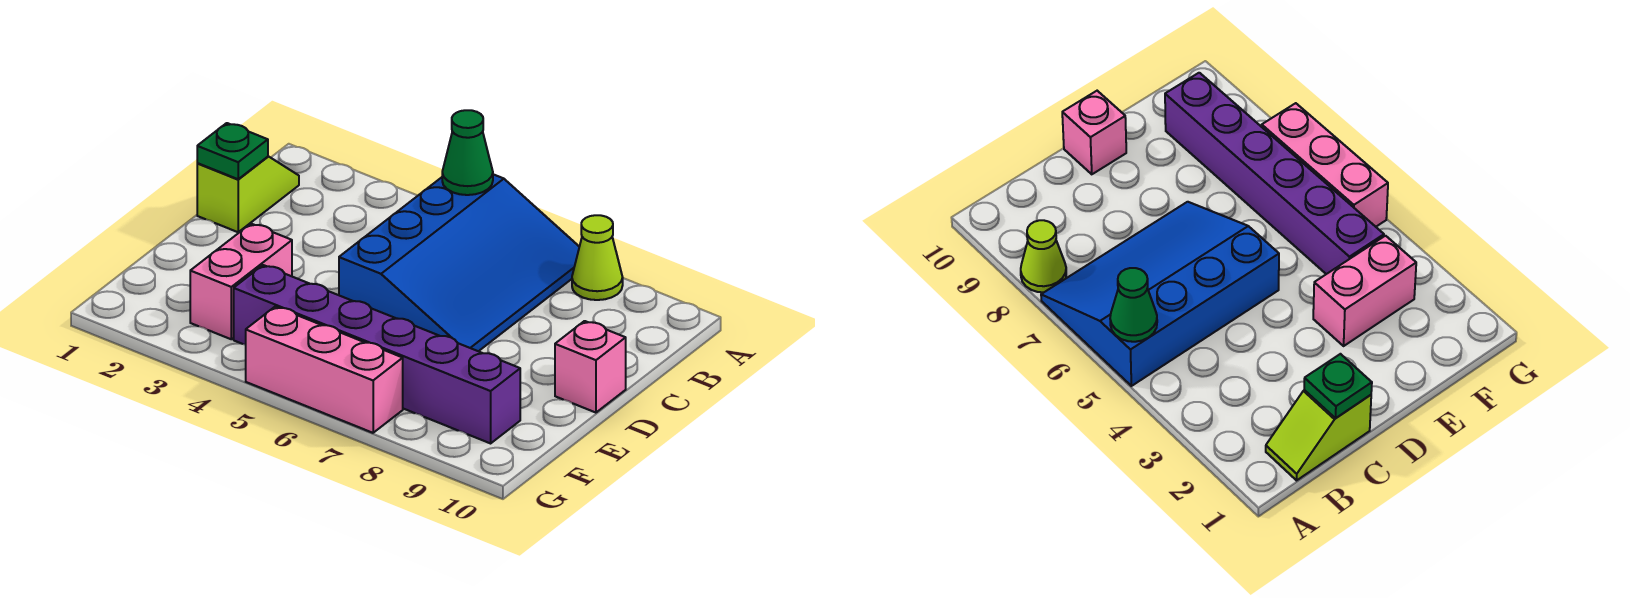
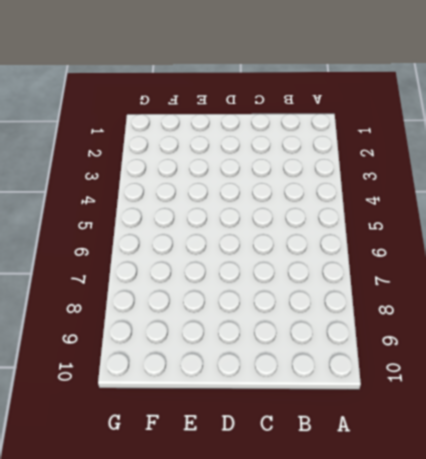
none -> blue slope A5:D7 level 1 top 5
none -> lime cone A8 level 1

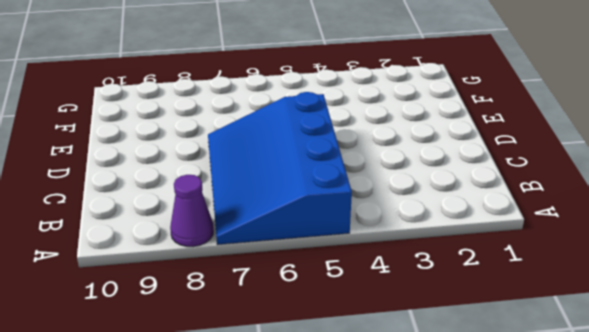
purple cone A8 level 1 -> lime cone A8 level 1
none -> lime slope B1:C1 level 1 top C
none -> pink brick D10 level 1

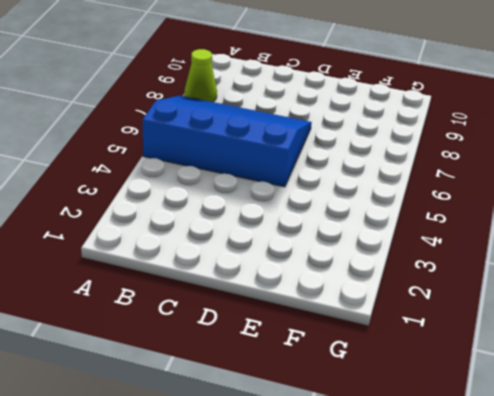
none -> lime slope B1:C1 level 1 top C
none -> pink brick D10 level 1

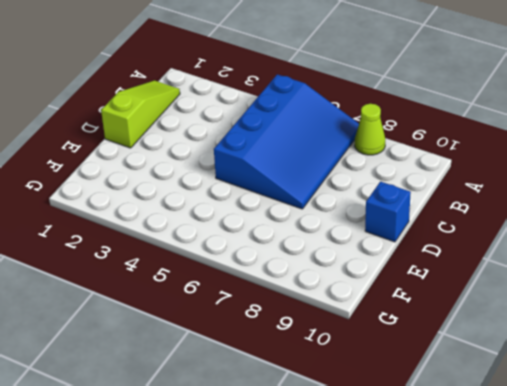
lime slope B1:D1 level 1 top D -> lime slope B1:C1 level 1 top C
blue brick D10 level 1 -> pink brick D10 level 1
none -> pink brick E3:F3 level 1
none -> purple brick F4:F9 level 1

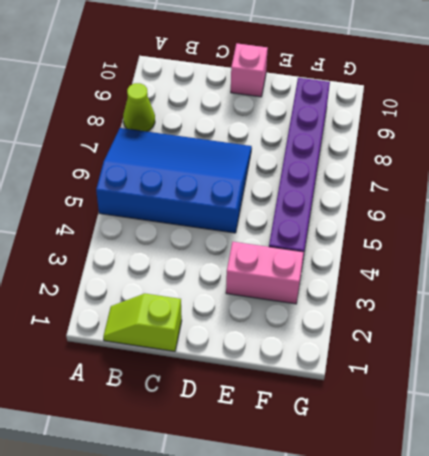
none -> pink brick G5:G7 level 1
none -> green cone A5 level 2

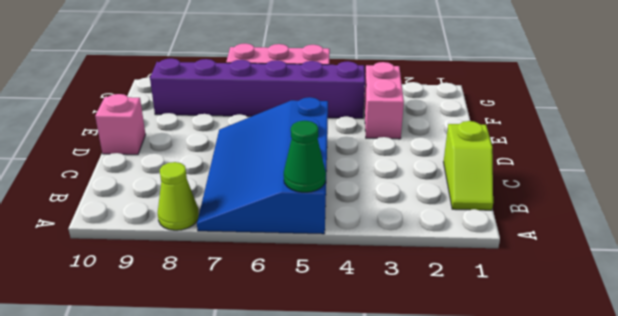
none -> green plate C1 level 2

